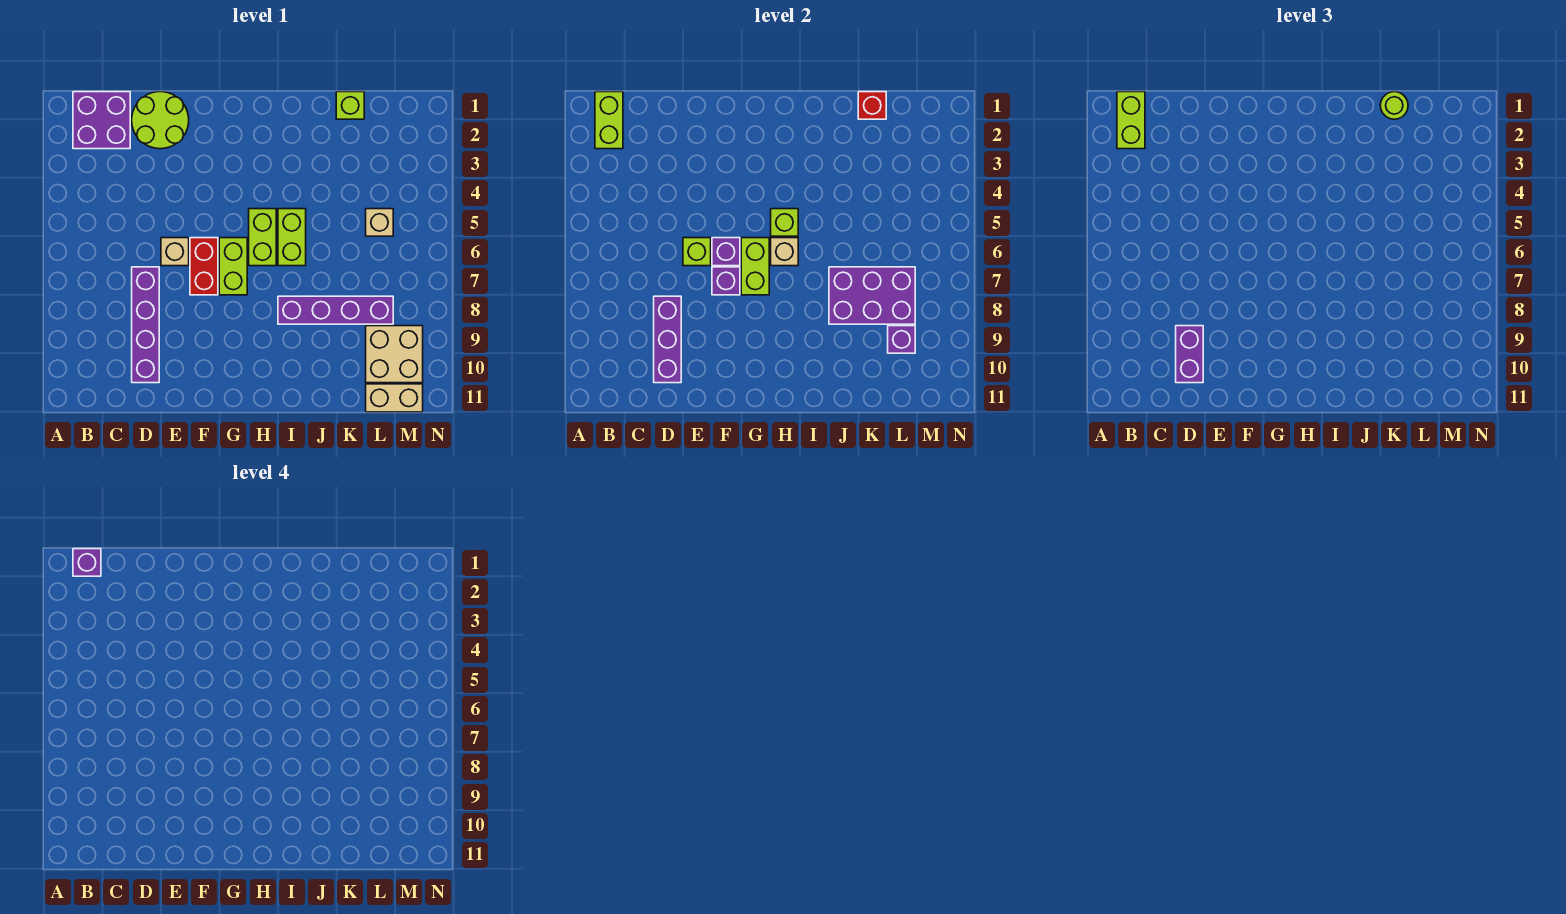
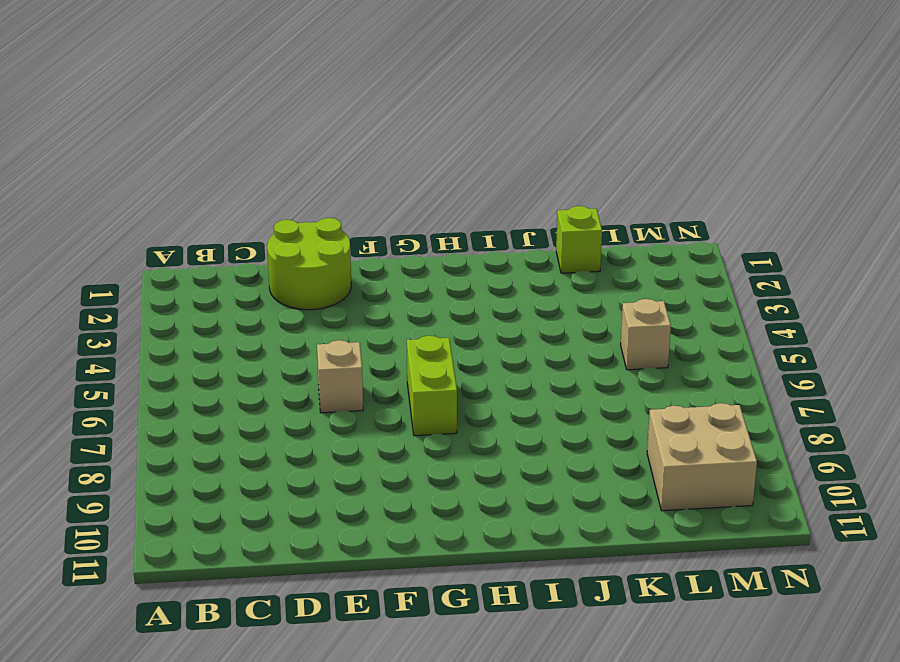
none -> purple brick B1:C2 level 1
none -> purple brick D7:D10 level 1
none -> red brick F6:F7 level 1

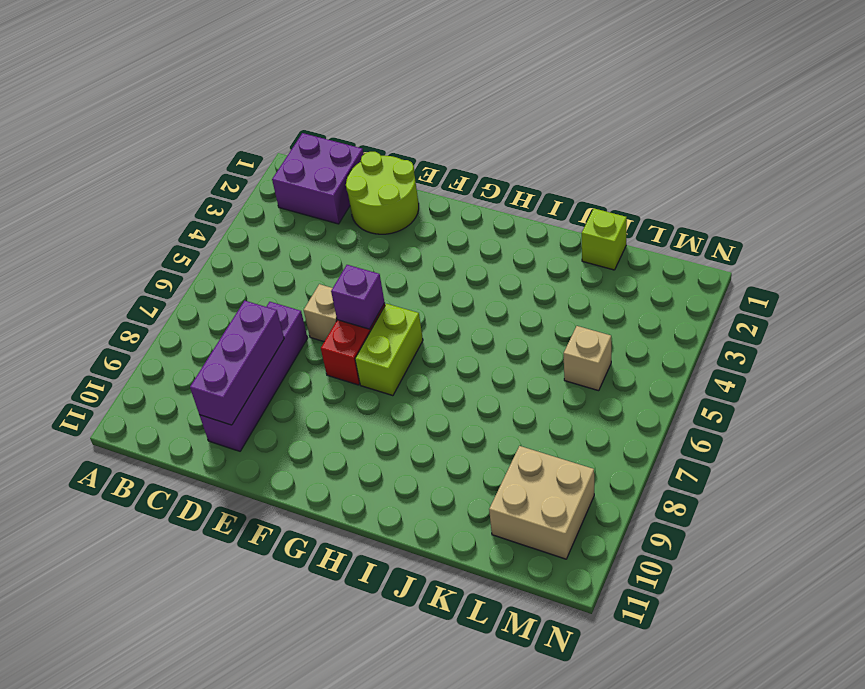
none -> lime brick H5:H6 level 1
none -> lime brick I5:I6 level 1
none -> purple brick I8:L8 level 1

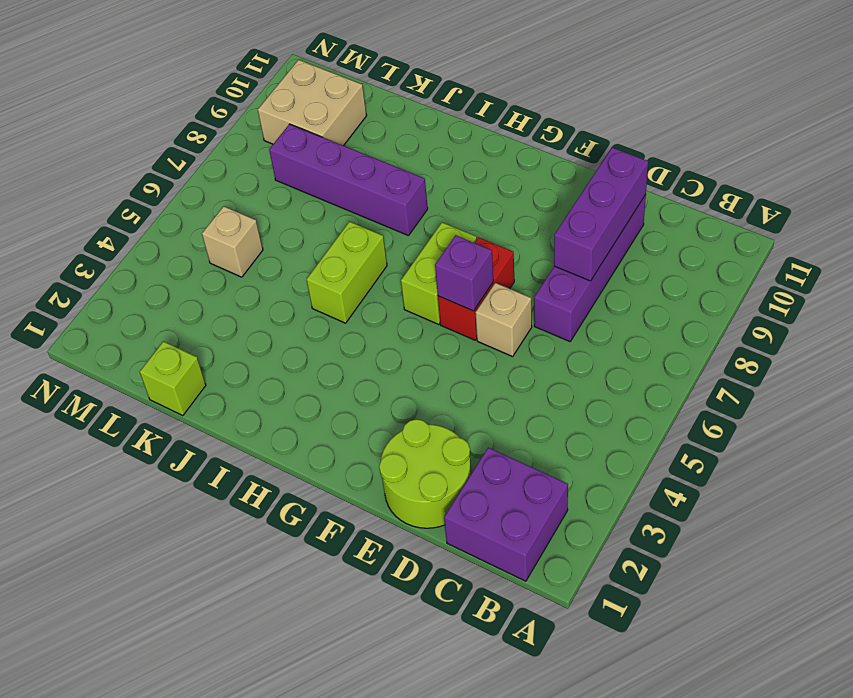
none -> lime brick H5:H6 level 1
none -> tan brick L11:M11 level 1
none -> lime brick B1:B2 level 2

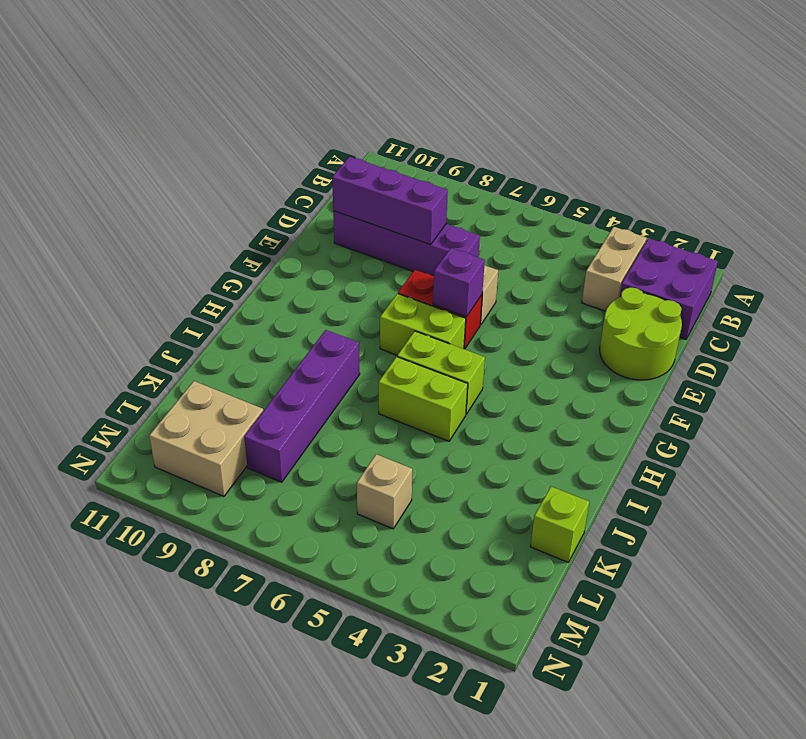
tan brick B3:C3 level 1 -> tan brick L11:M11 level 1
none -> lime brick B1:B2 level 2
none -> lime brick E6 level 2
none -> purple brick F7 level 2

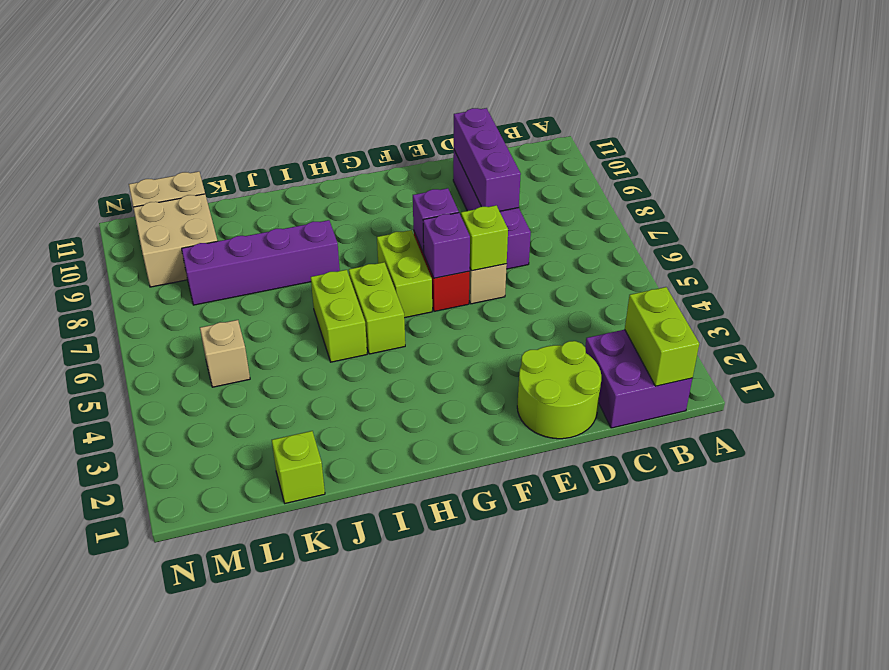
none -> lime brick G6:G7 level 2
none -> lime brick H5 level 2
none -> tan brick H6 level 2

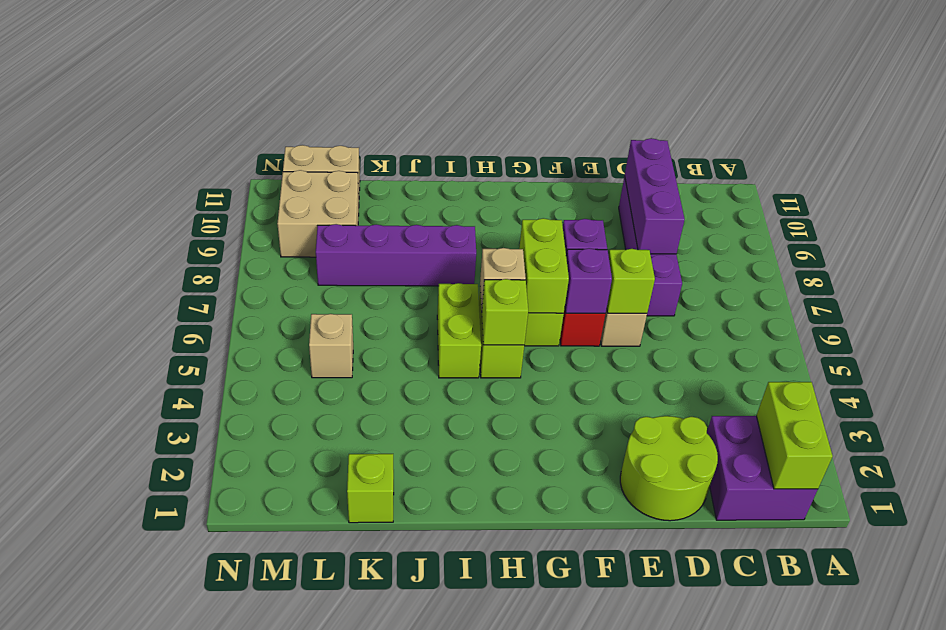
none -> purple brick J7:L8 level 2
none -> red brick K1 level 2
none -> purple brick L9 level 2

